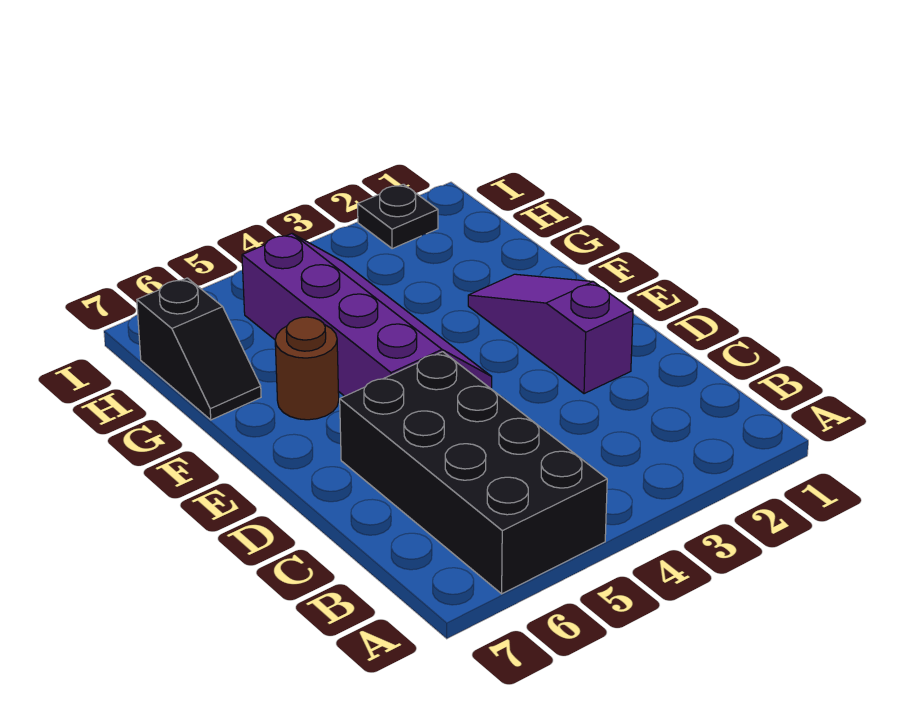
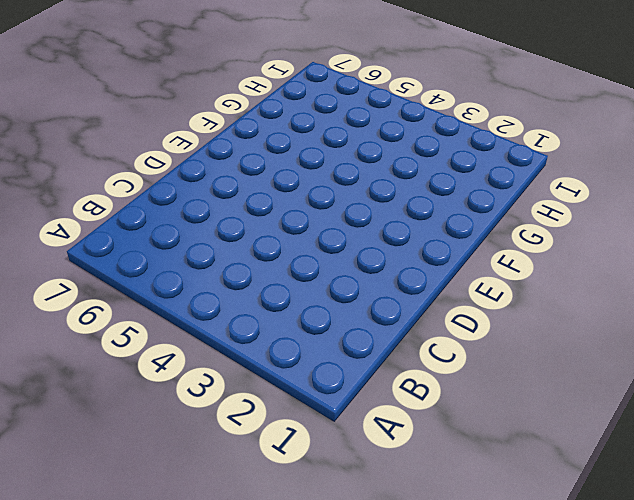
none -> black brick A5:D6 level 1
none -> purple slope D2:F2 level 1 top D

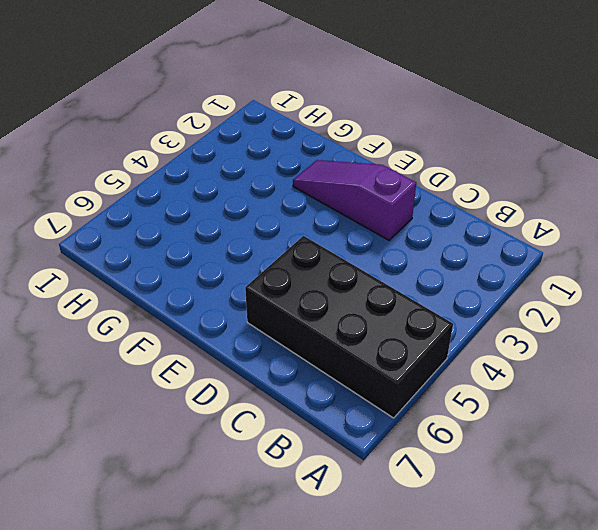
none -> purple slope E4:H5 level 1 top 5
none -> brown round brick F6 level 1

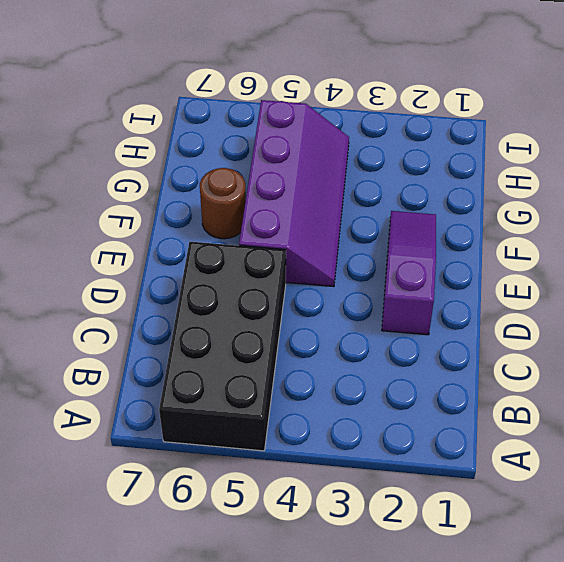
none -> black slope G7:H7 level 1 top H
none -> black plate I2 level 1

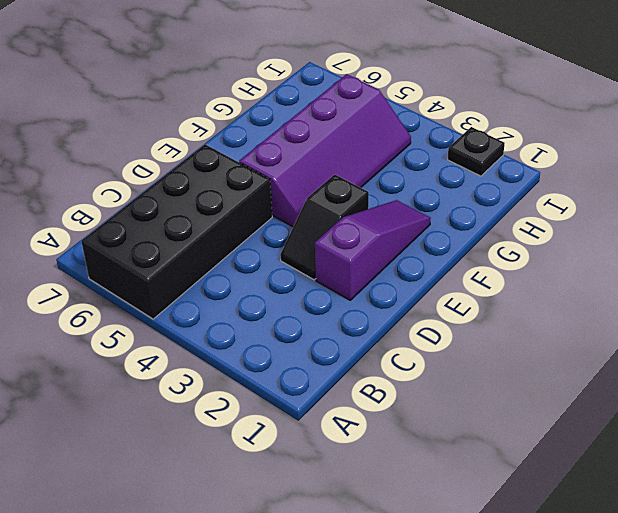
black slope D3:E3 level 1 top E -> black slope G7:H7 level 1 top H
none -> brown round brick F6 level 1

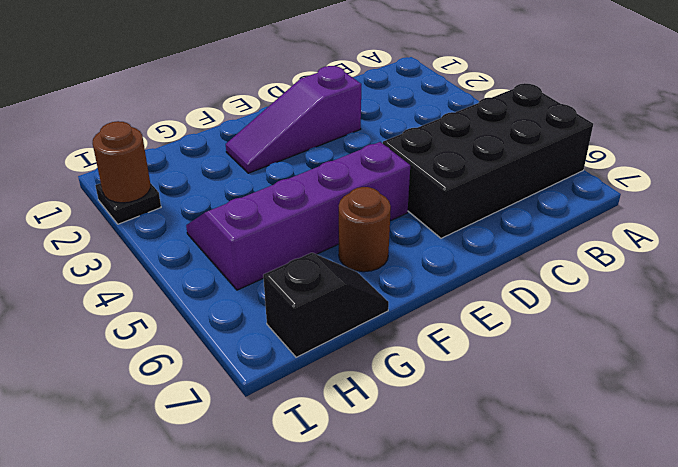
brown round brick I2 level 2 -> none

